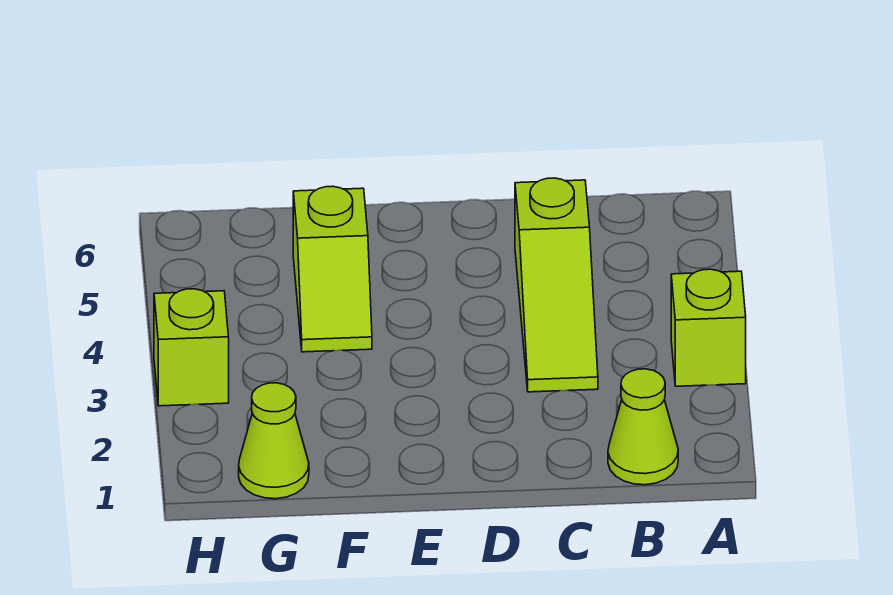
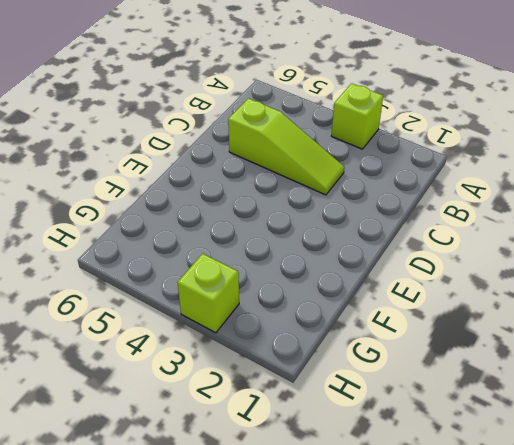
none -> lime cone B1 level 1
none -> lime slope F4:F5 level 1 top 5

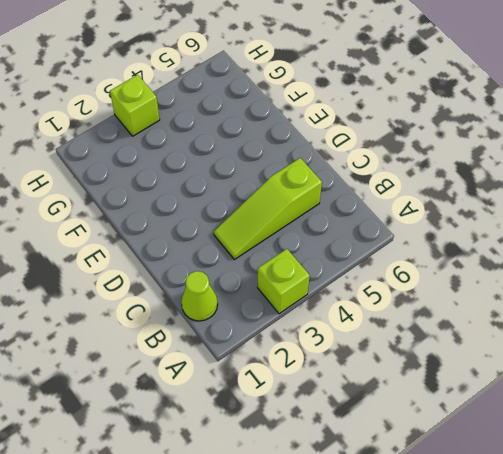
none -> lime slope F4:F5 level 1 top 5
none -> lime cone G1 level 1

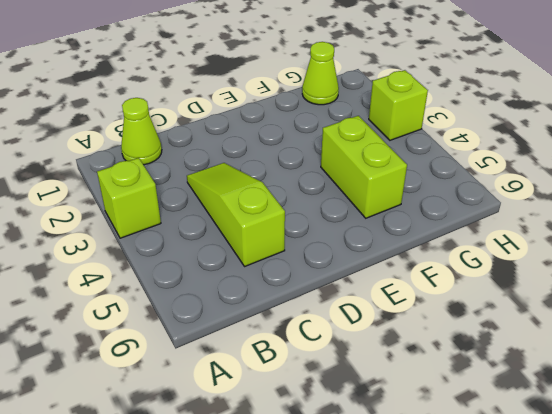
lime brick F4:F5 level 1 -> lime slope F4:F5 level 1 top 5

